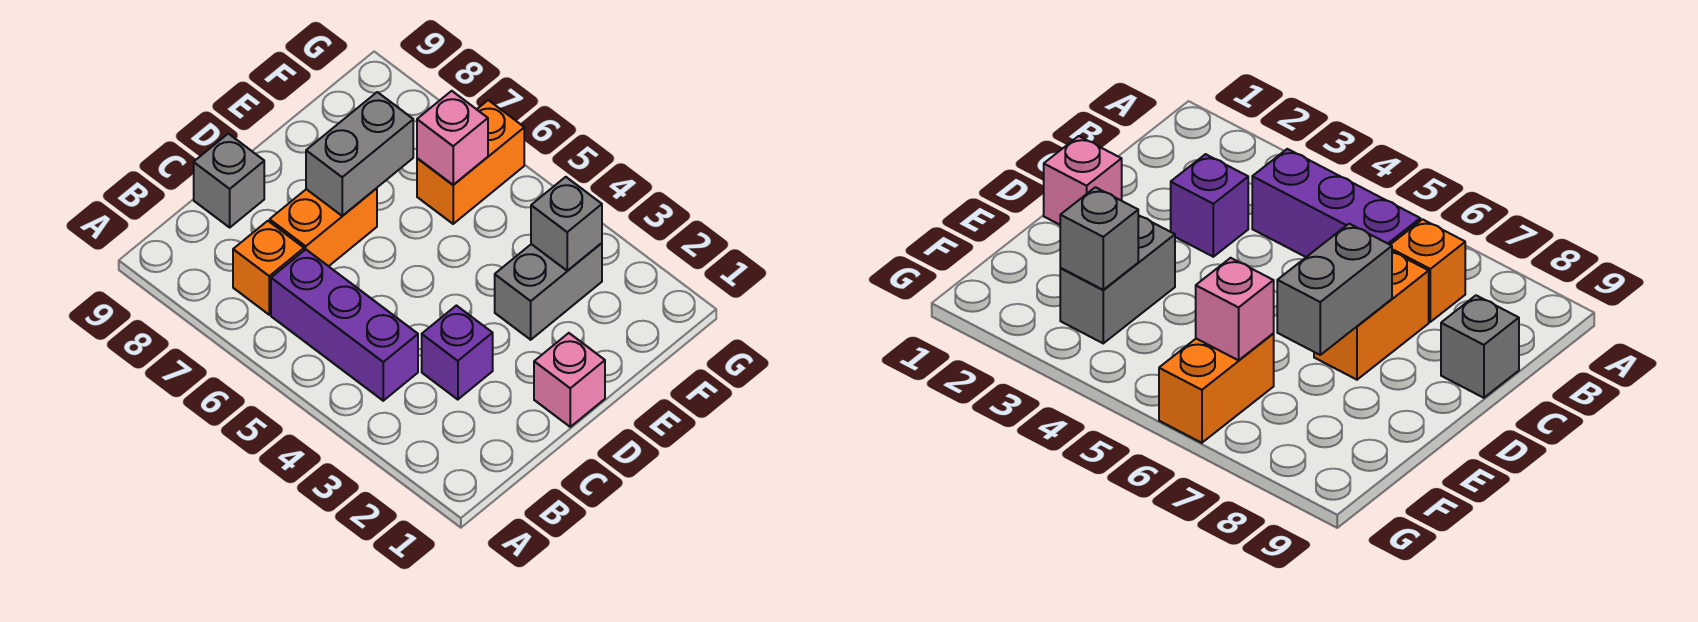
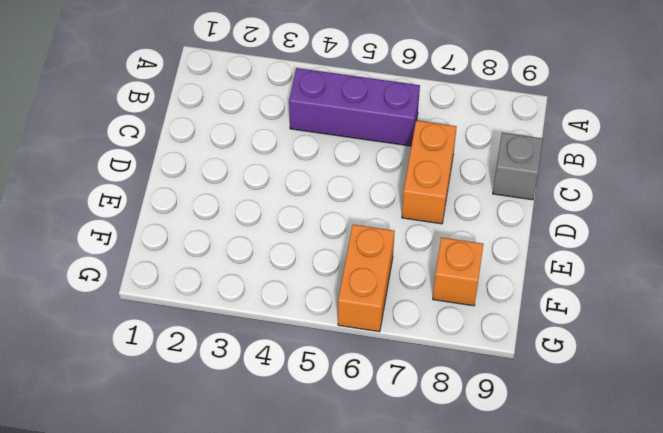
orange brick F8 level 1 -> orange brick B7 level 1
none -> purple brick C3 level 1
none -> pink brick D1 level 1

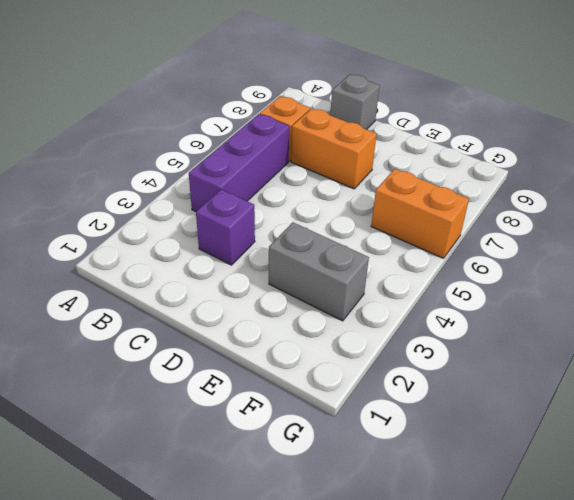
none -> pink brick D1 level 1
none -> grey brick D7:E7 level 2

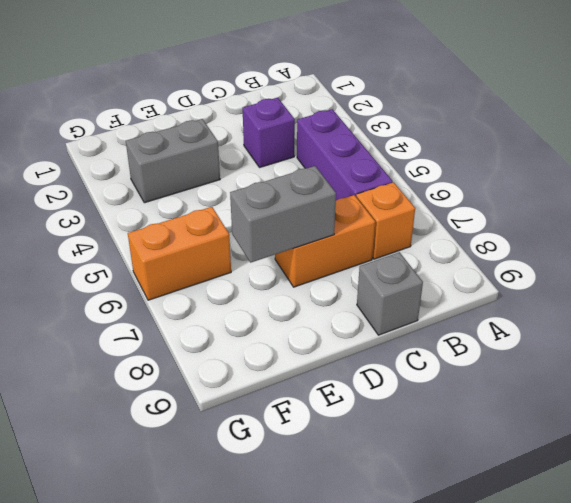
none -> pink brick D1 level 1
none -> grey brick F3 level 2

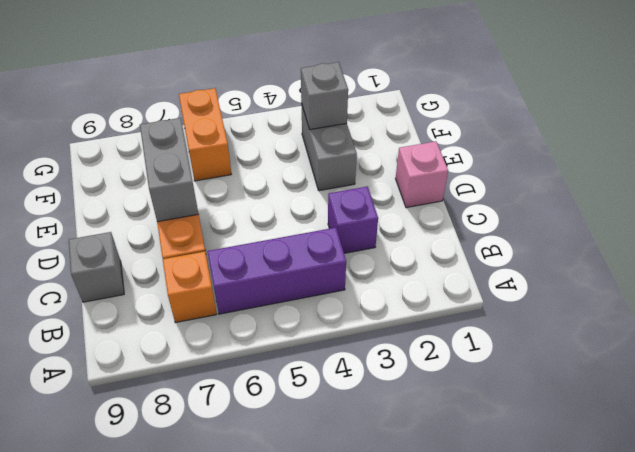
none -> pink brick F6 level 2

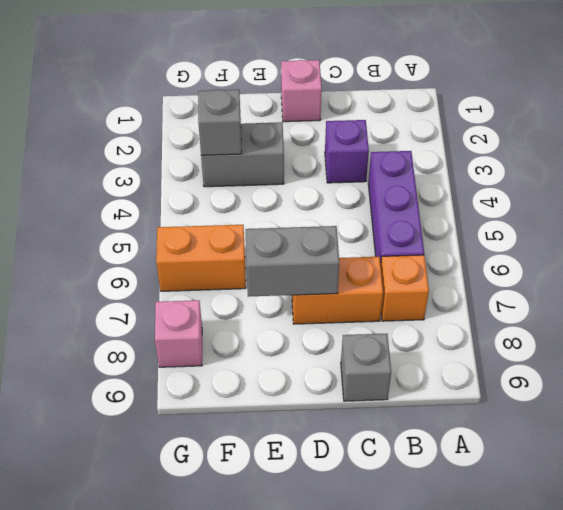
pink brick G8 level 1 -> pink brick F6 level 2

